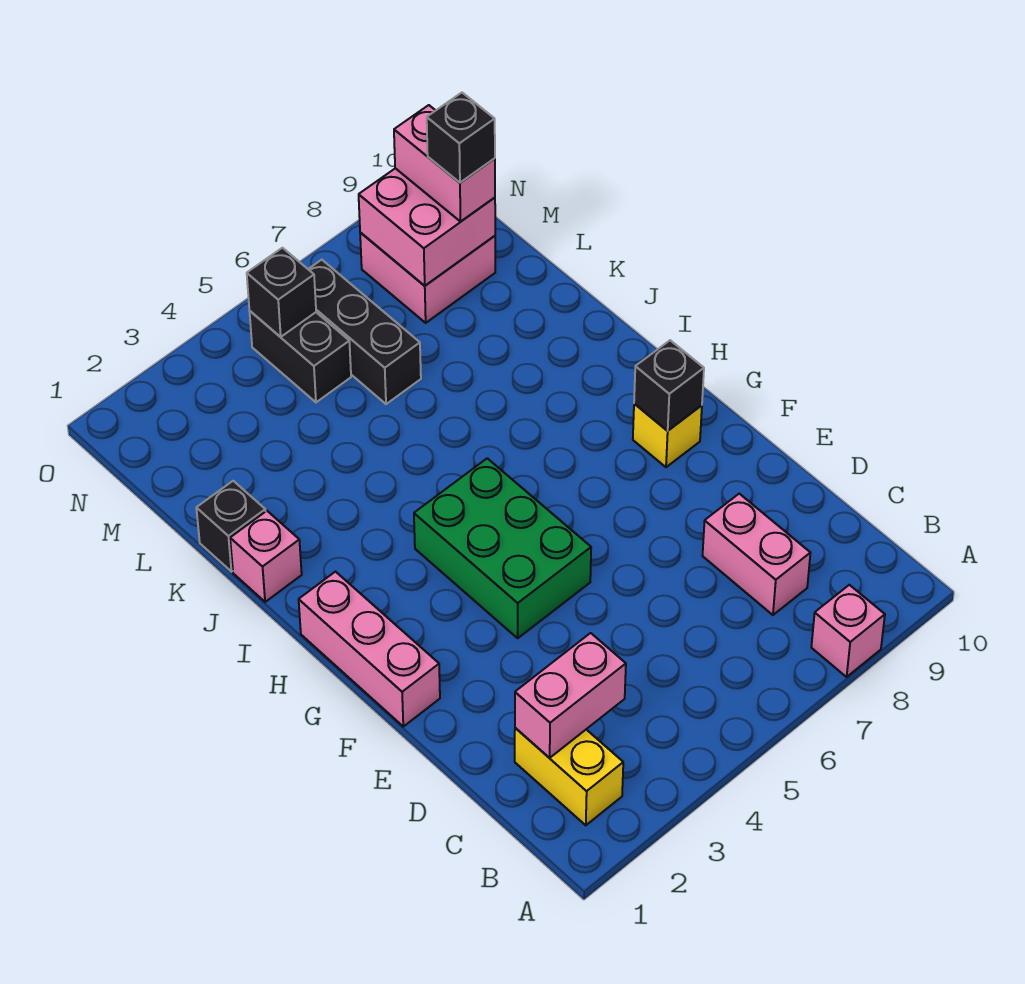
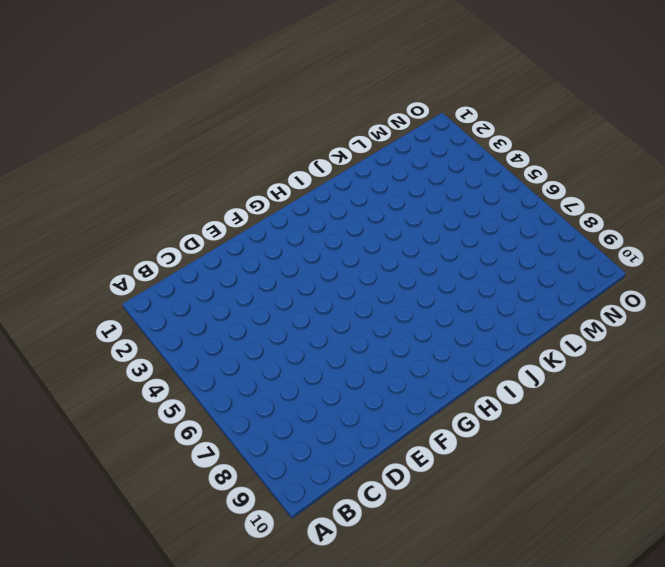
none -> pink brick A8 level 1
none -> yellow brick B2:C2 level 1
none -> pink brick C8:D8 level 1

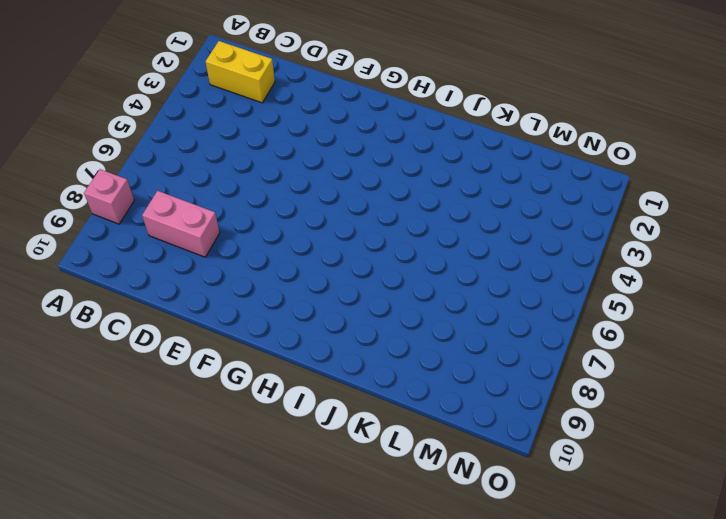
none -> pink brick F1:H1 level 1
none -> green brick F4:H5 level 1
none -> yellow brick G9 level 1

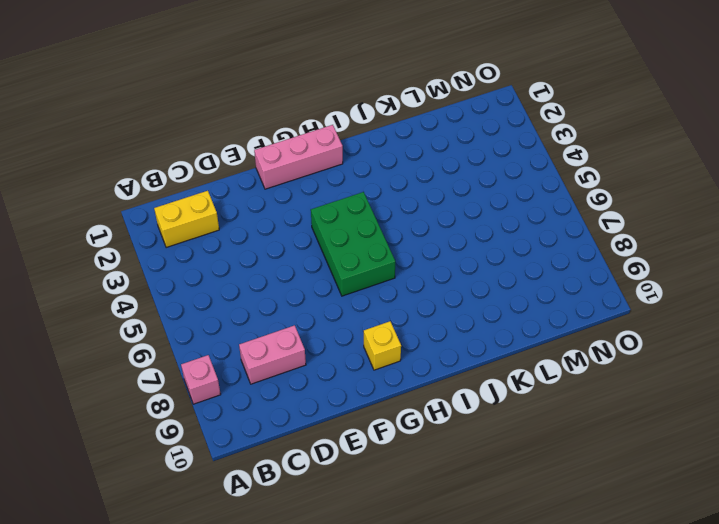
green brick G4:H6 level 1 -> green brick F4:H5 level 1
none -> pink brick J1 level 1
none -> black brick K1 level 1
none -> black brick L6:N6 level 1

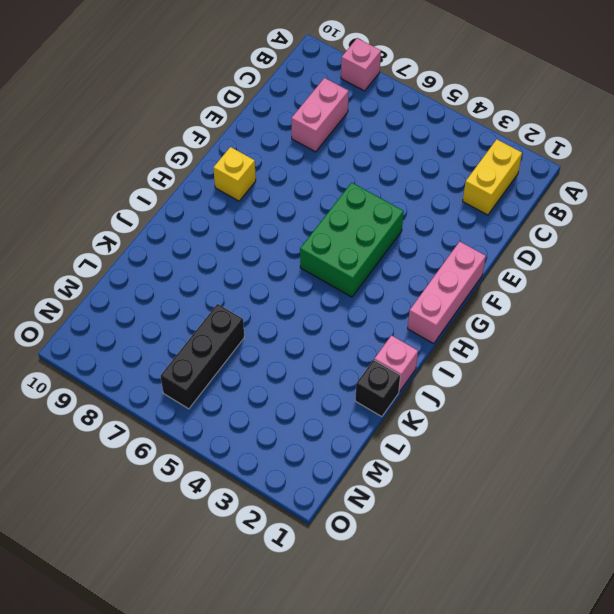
none -> black brick M5:N5 level 1
none -> pink brick M8:N9 level 1
none -> pink brick C2:C3 level 2

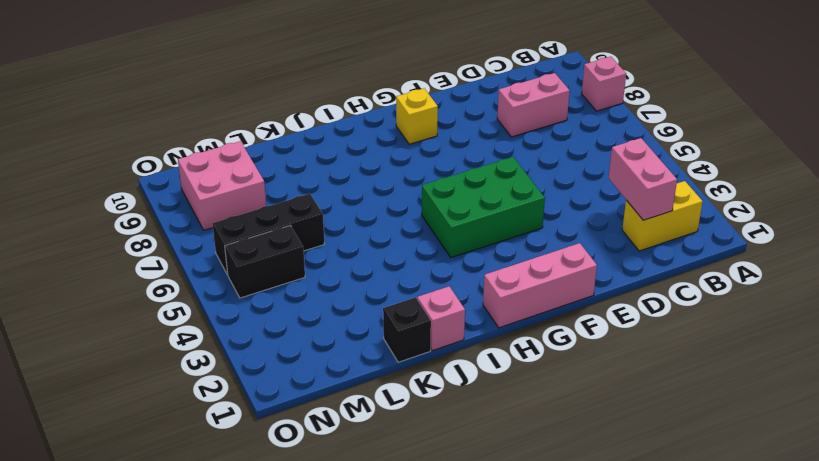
none -> black brick G9 level 2
none -> pink brick M8:N9 level 2
none -> black brick N5 level 2

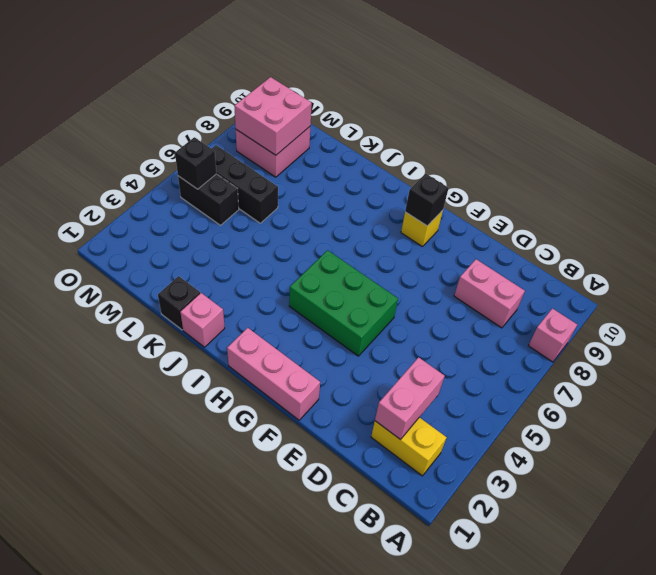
none -> pink brick M9:N9 level 3
none -> black brick M9 level 4

